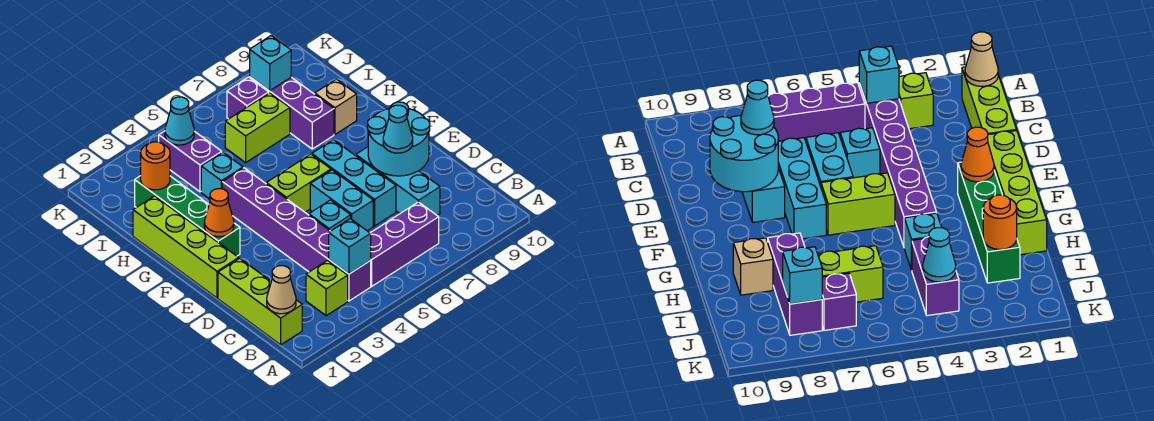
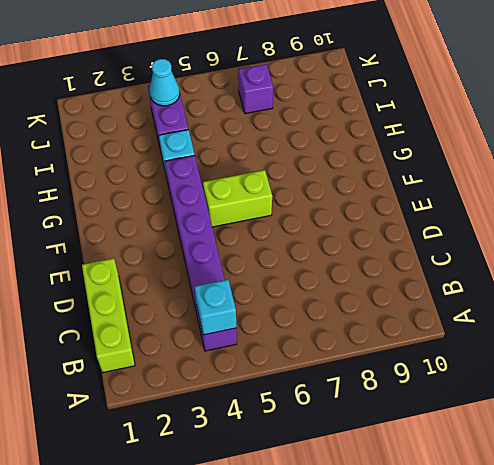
none -> lime brick B3 level 1
none -> purple brick B5:B7 level 1
none -> cyan brick C8:E8 level 1

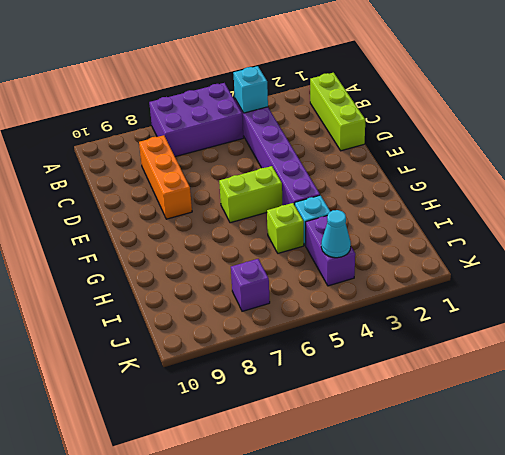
purple brick A5:B7 level 1 -> purple brick B5:B7 level 1
orange brick C8:E8 level 1 -> cyan brick C8:E8 level 1
lime brick H5 level 1 -> lime brick B3 level 1
none -> cyan brick D5 level 1
none -> cyan brick D6:E6 level 1
none -> cyan brick D7:F7 level 1

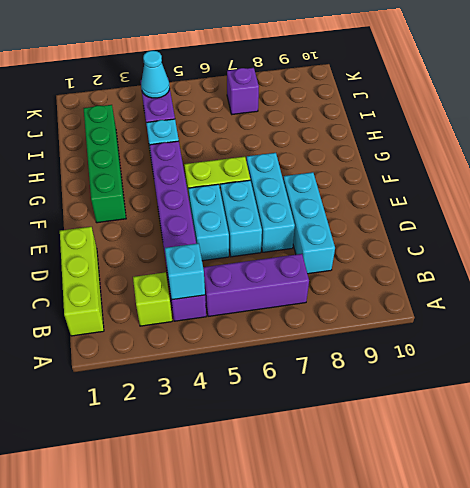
cyan brick D5:E5 level 1 -> cyan brick D5 level 1
none -> lime brick E1:H1 level 1
none -> purple brick H8:J8 level 1
none -> tan brick H9 level 1

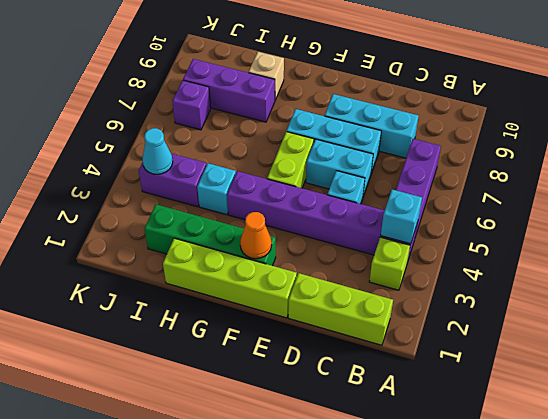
none -> lime brick I6:I7 level 1
none -> tan cone B1 level 2
none -> cyan round brick D8:E9 level 2

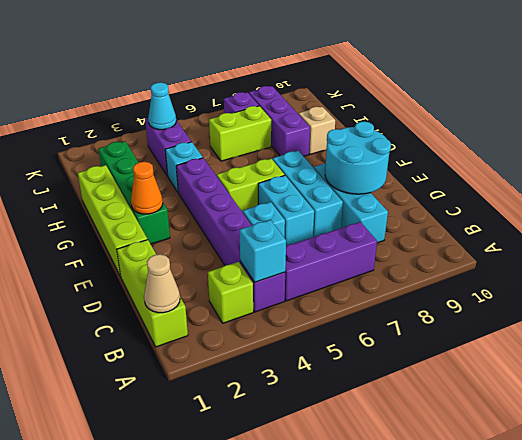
none -> orange round brick I2 level 2
none -> cyan brick J8 level 2
none -> cyan cone D8 level 3

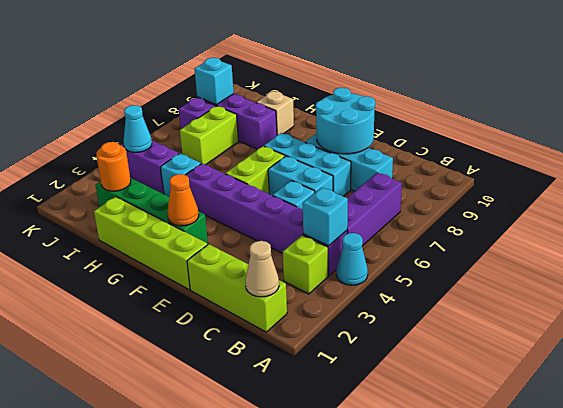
cyan cone A4 level 1 -> cyan cone D8 level 3

